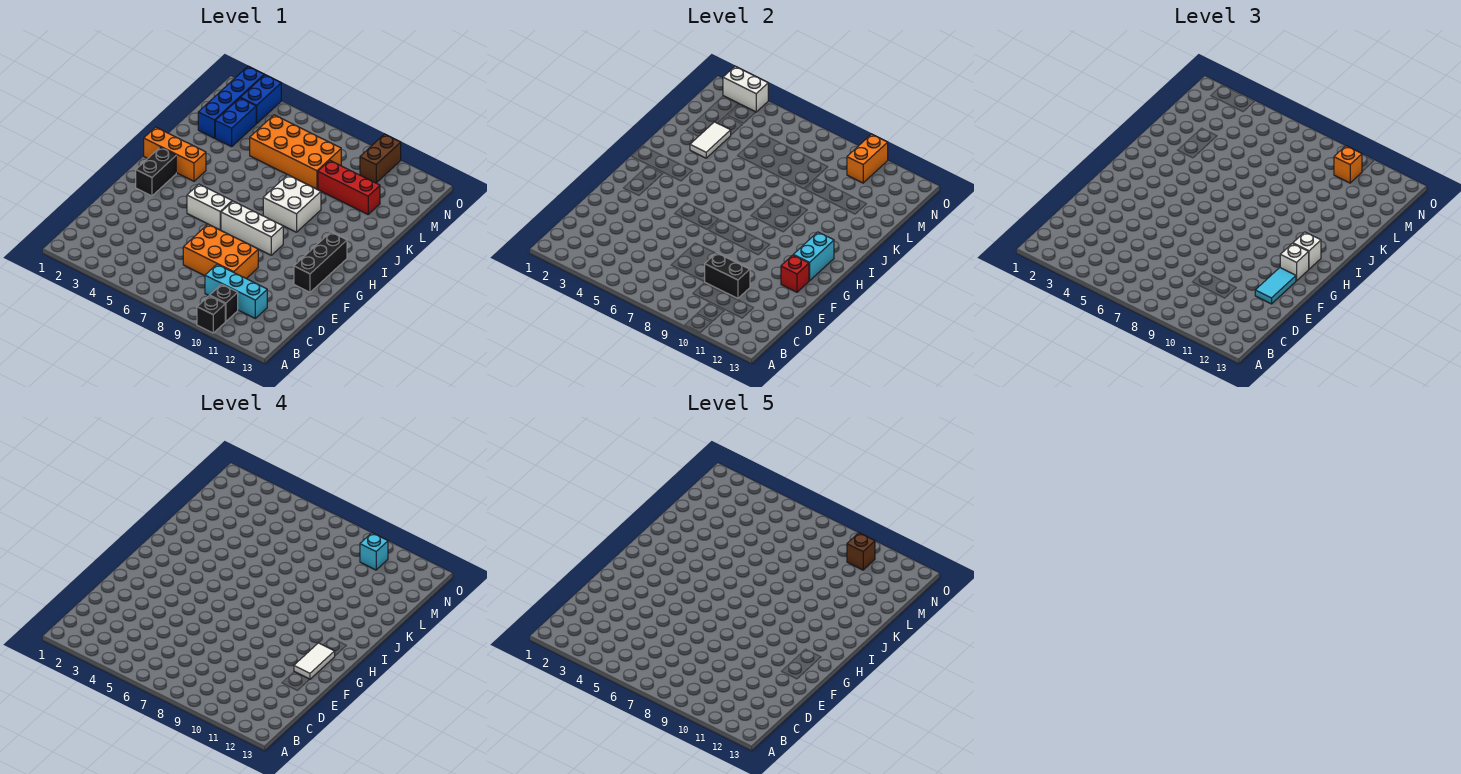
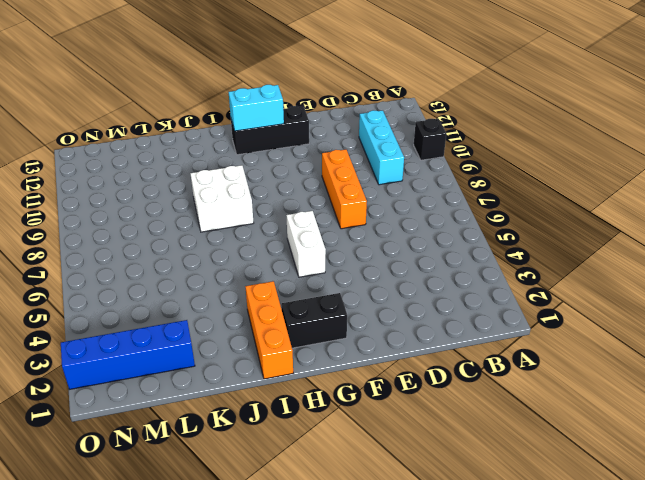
orange brick E7:E9 level 1 -> orange brick D7:E9 level 1
none -> black brick B10 level 1
none -> white brick G7:G9 level 1
none -> blue brick L3:M3 level 1

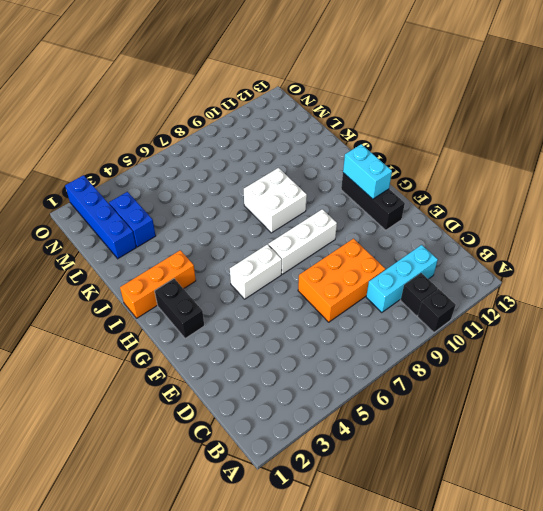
none -> orange brick L5:M8 level 1
none -> red brick L9:L11 level 1
none -> blue brick N3:O3 level 1

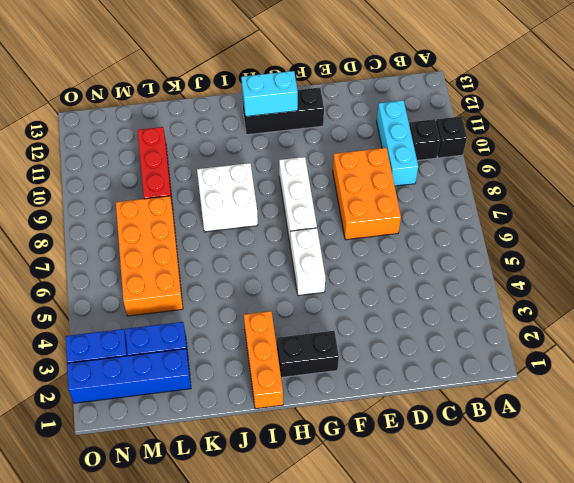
none -> brown brick N10:O10 level 1
none -> black brick D9:D10 level 2
none -> red brick F12 level 2

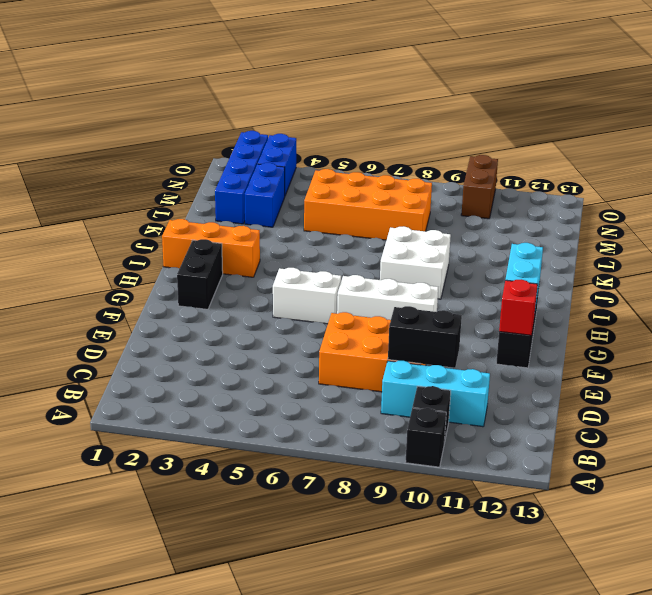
none -> red brick L9:L11 level 1
none -> white tile K3:L3 level 2
none -> orange brick N10:O10 level 2

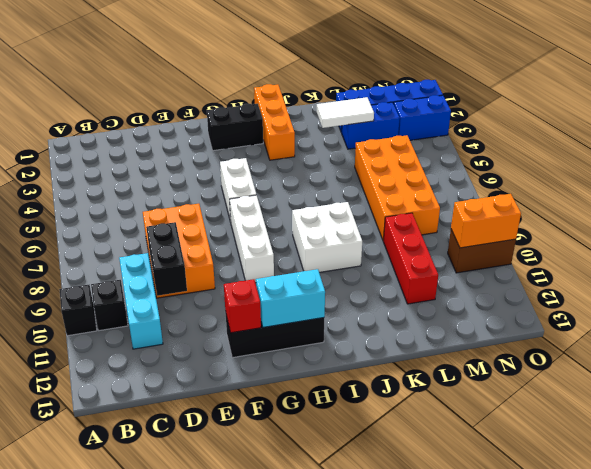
none -> white brick O2:O3 level 2
none -> cyan tile E12:F12 level 3
none -> white brick G12 level 3

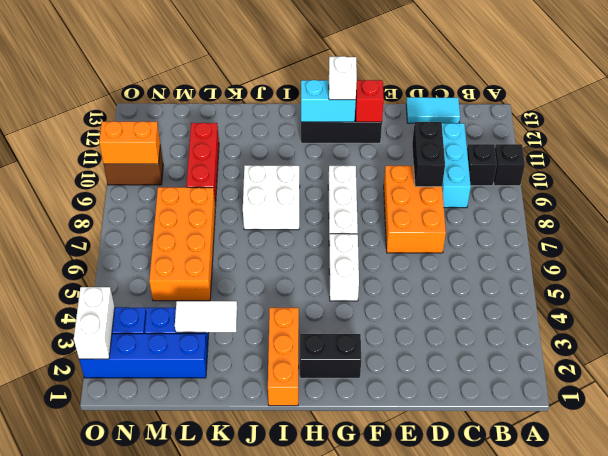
cyan tile C13:D13 level 1 -> cyan tile E12:F12 level 3
none -> white brick H12 level 3
none -> orange brick N10 level 3
none -> white tile F12:G12 level 4

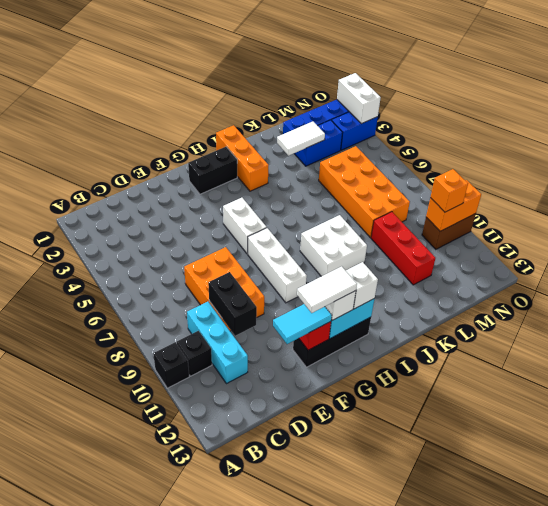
none -> cyan brick N10 level 4
none -> brown brick N10 level 5

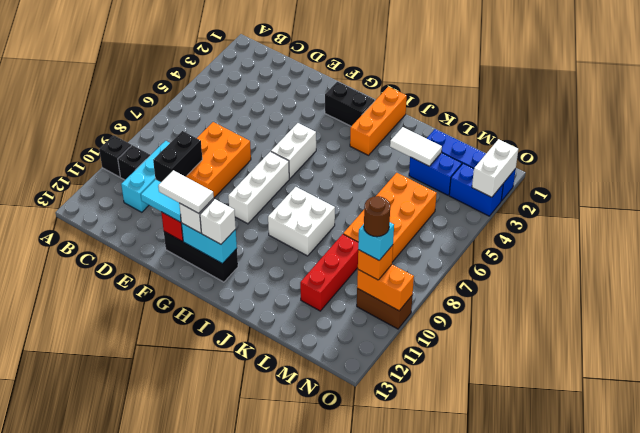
brown round brick N10 level 5 -> brown brick N10 level 5

